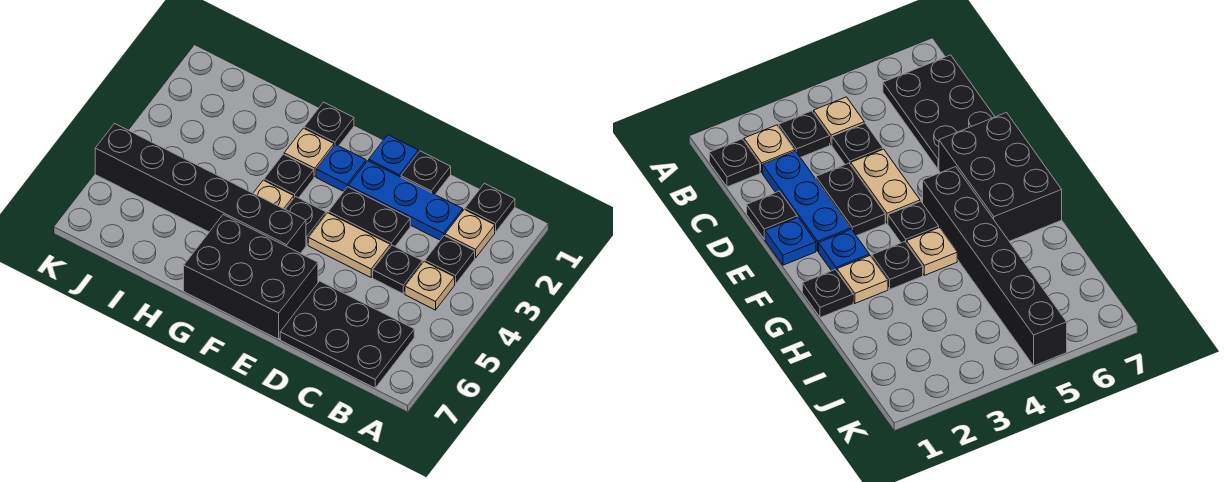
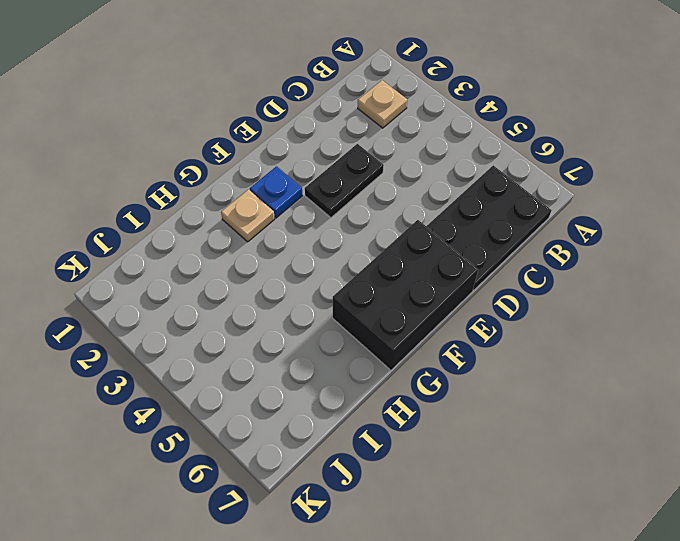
none -> black plate B1 level 1
none -> black plate B3 level 1
none -> tan plate B4 level 1

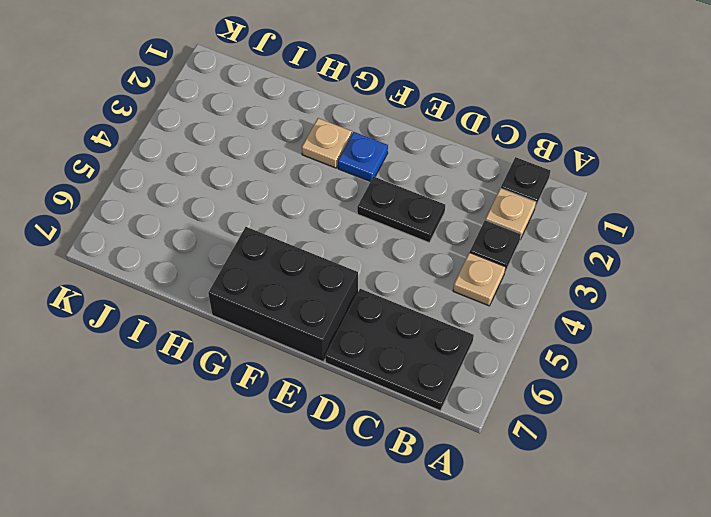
none -> blue plate C2:E2 level 1
none -> black plate C4 level 1
none -> black plate D1 level 1

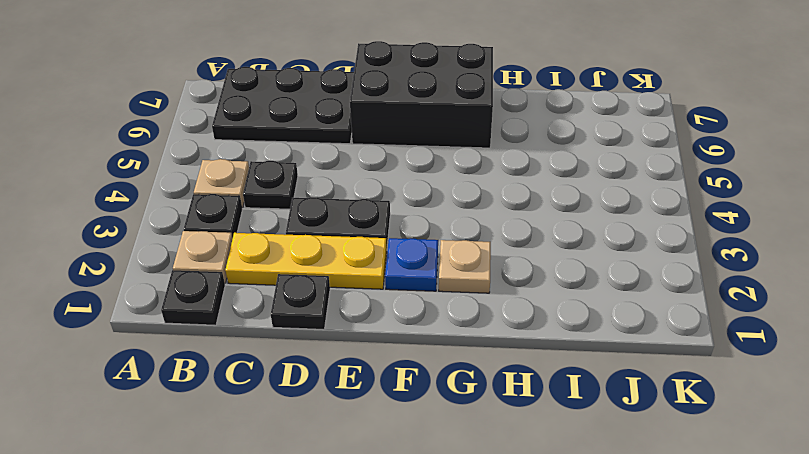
yellow plate C2:E2 level 1 -> blue plate C2:E2 level 1
none -> tan plate D4:E4 level 1
none -> blue plate E1 level 1
none -> black plate F4 level 1

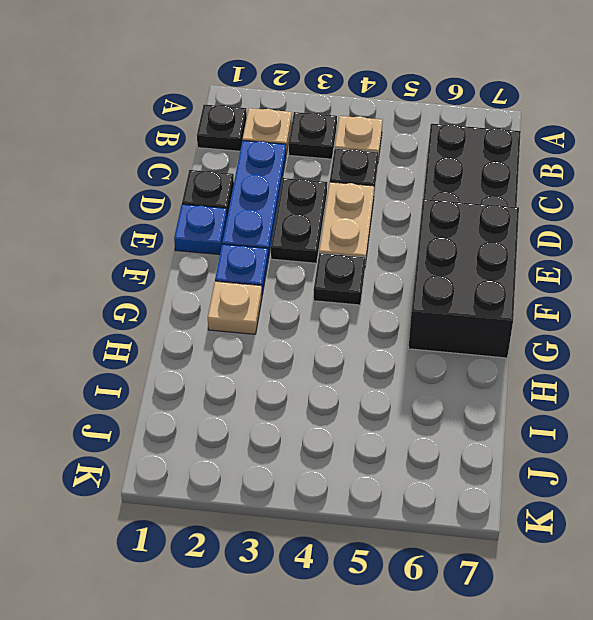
none -> black brick F5:K5 level 1
none -> black plate G1 level 1
none -> black plate G3 level 1

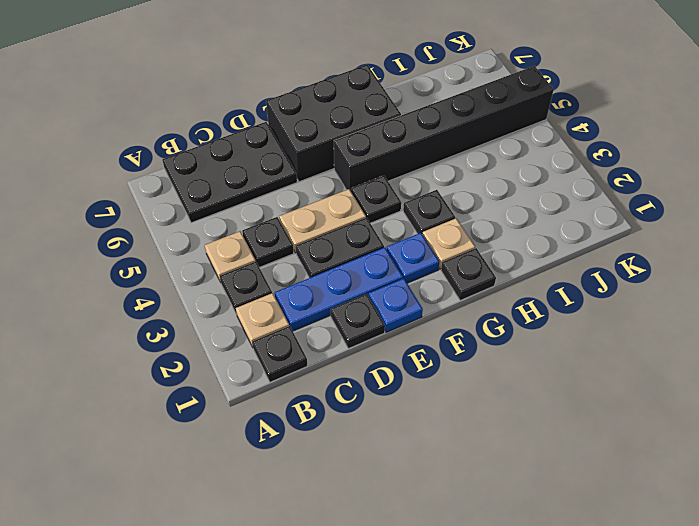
none -> tan plate G4 level 1

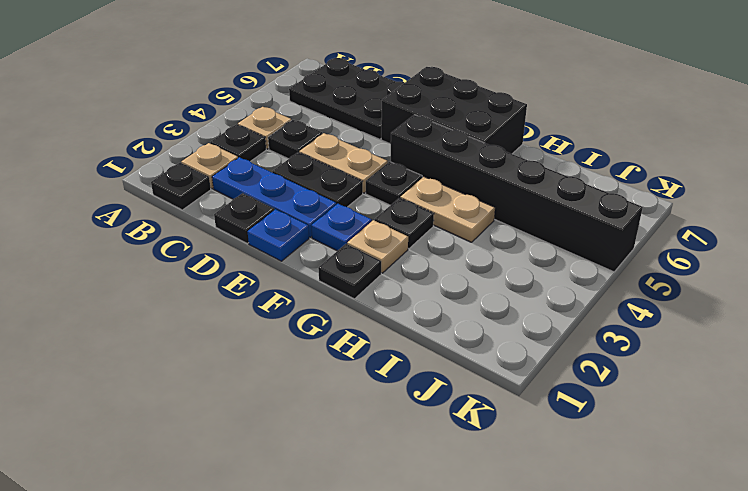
tan plate G4:H4 level 1 -> tan plate G4 level 1

